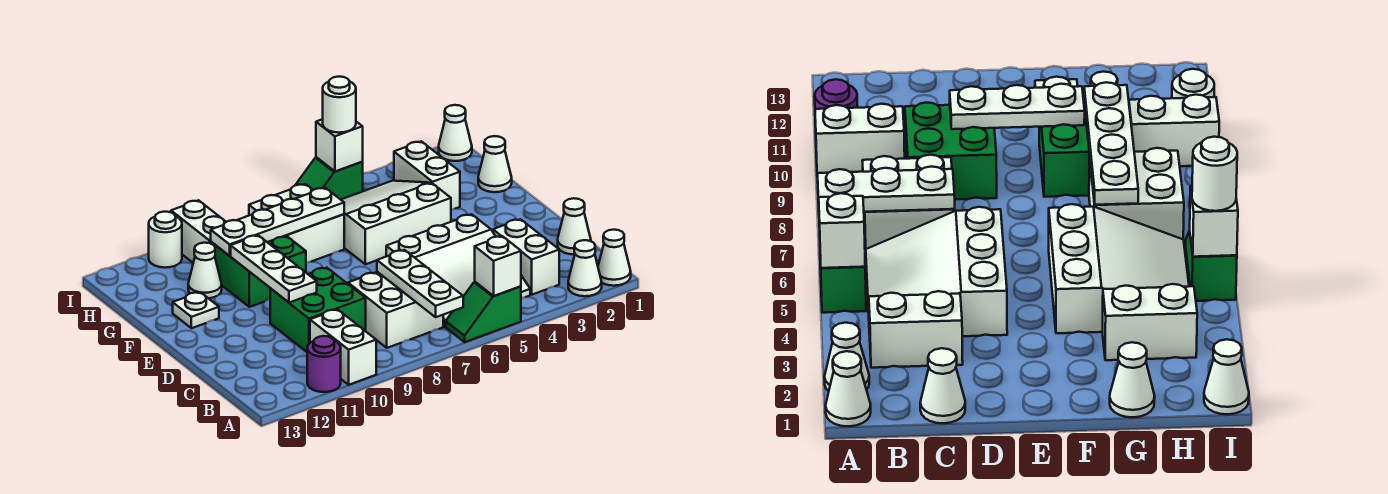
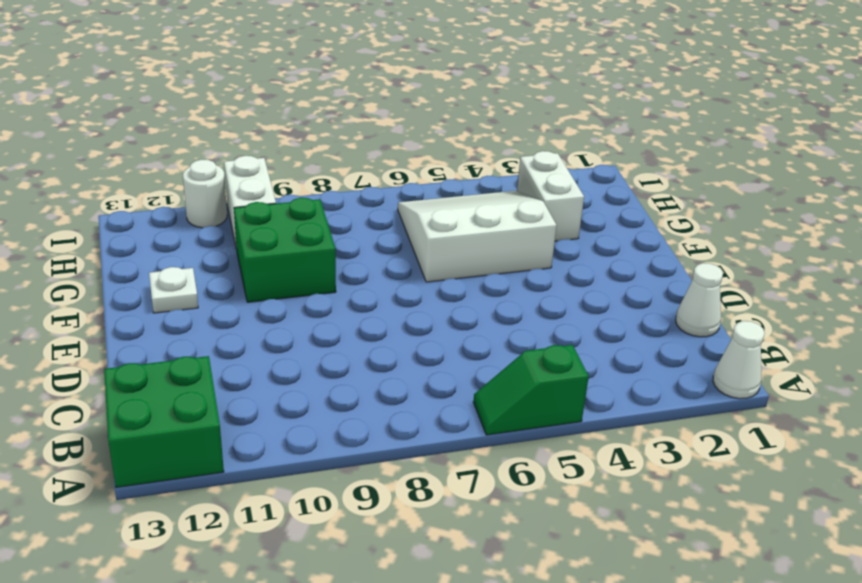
green brick A12:B13 level 1 -> green brick C9:D10 level 1
none -> white cone A2 level 1
none -> white brick A10:B10 level 1
none -> purple round brick A11 level 1

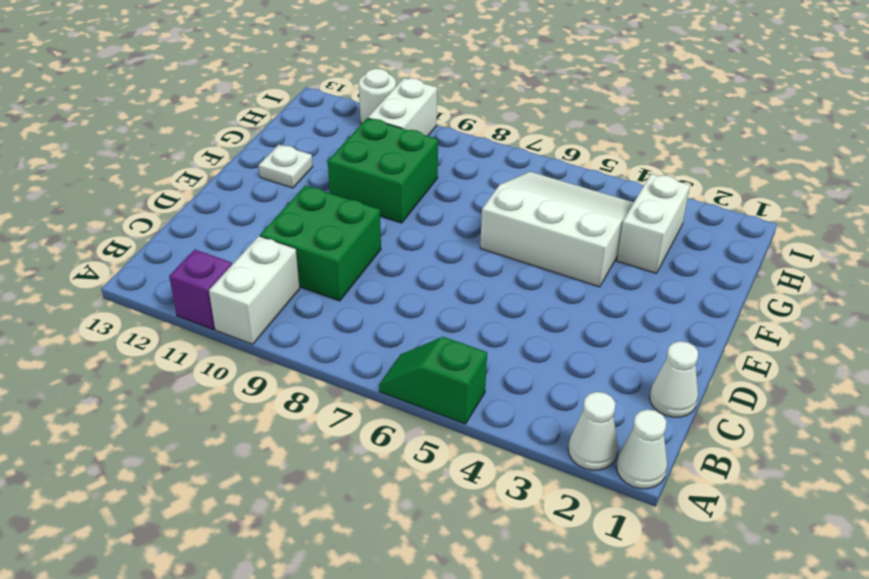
purple brick A11 level 1 -> purple round brick A11 level 1
none -> white brick B3:C3 level 1
none -> white slope B4:D6 level 1 top D
none -> white brick B7:C8 level 1

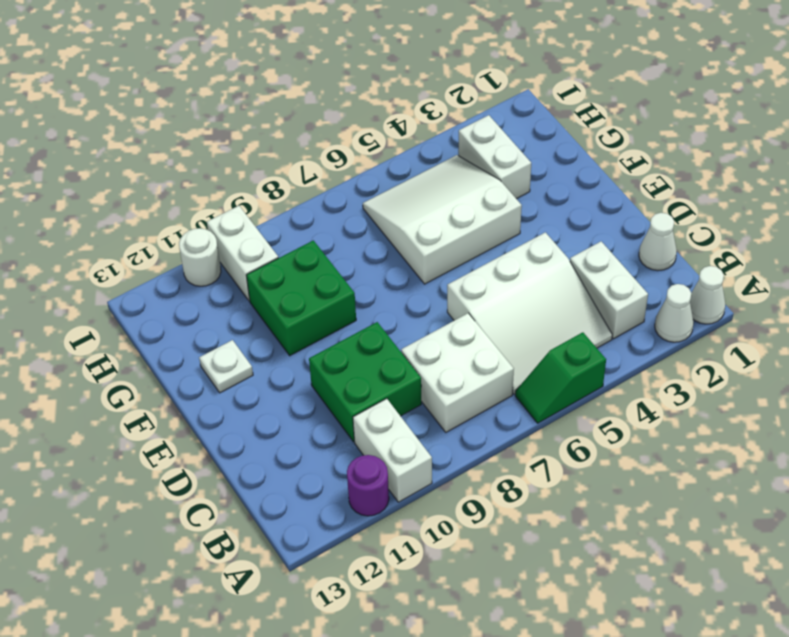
none -> white cone G1 level 1
none -> white brick G7:H8 level 1
none -> white cone G11 level 1

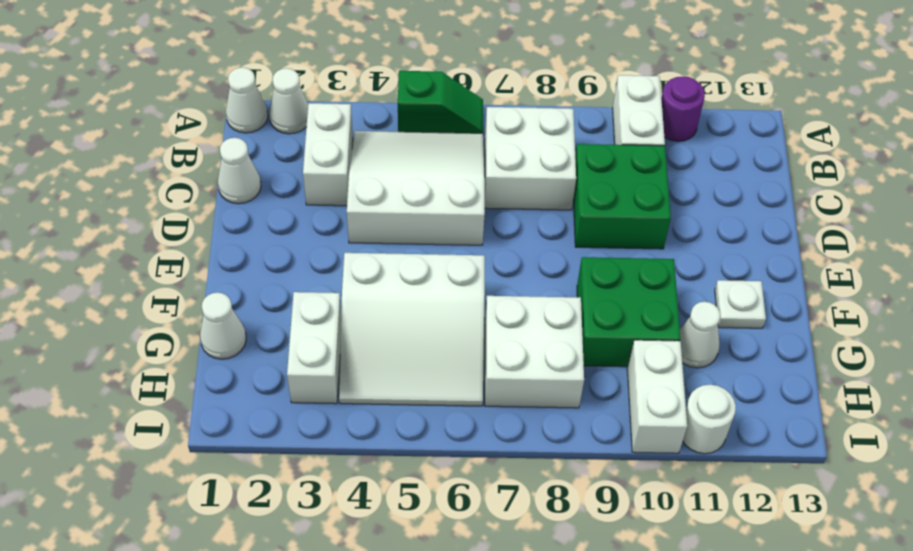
none -> white cone I1 level 1
none -> green slope I5:I6 level 1 top 5
none -> white brick A5 level 2

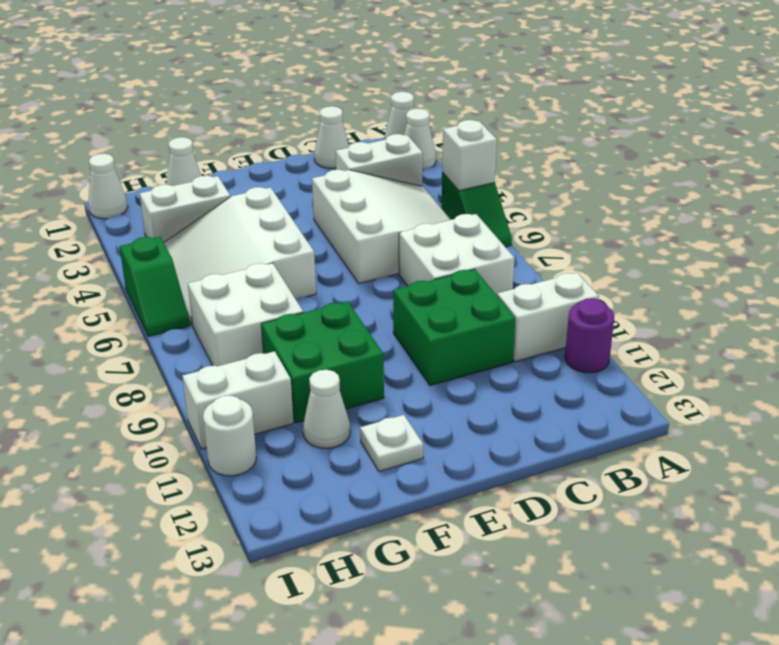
none -> white plate A7:C7 level 2
none -> white plate D10:F10 level 2
none -> white plate G7:G10 level 2

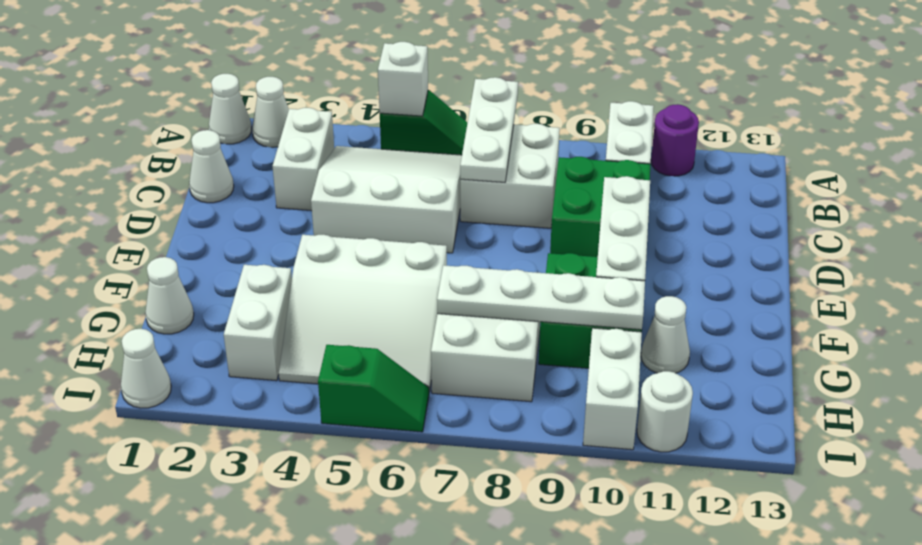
none -> white plate F12 level 1
none -> white brick I5 level 2
none -> white round brick I5 level 3

